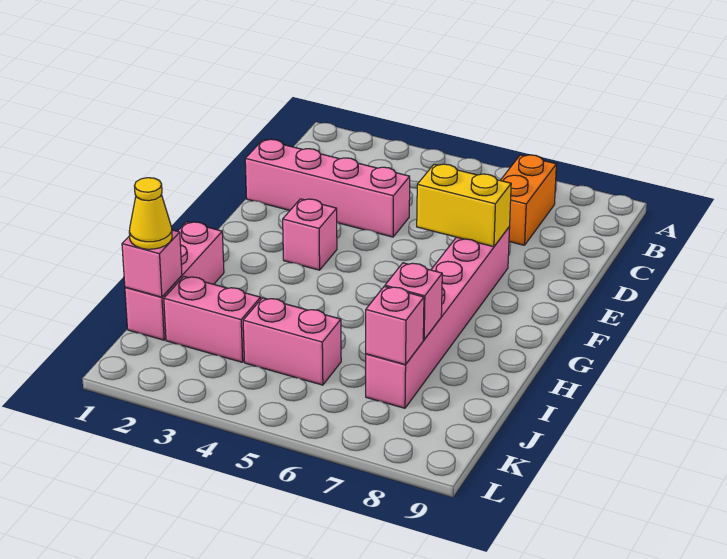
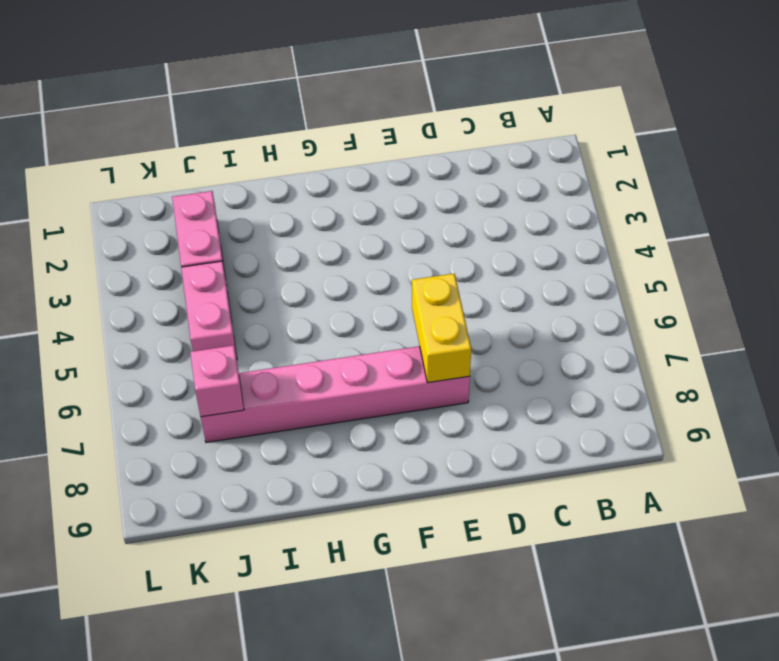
none -> orange brick B7:C7 level 1
none -> pink brick D1:D4 level 1
none -> pink brick F3 level 1

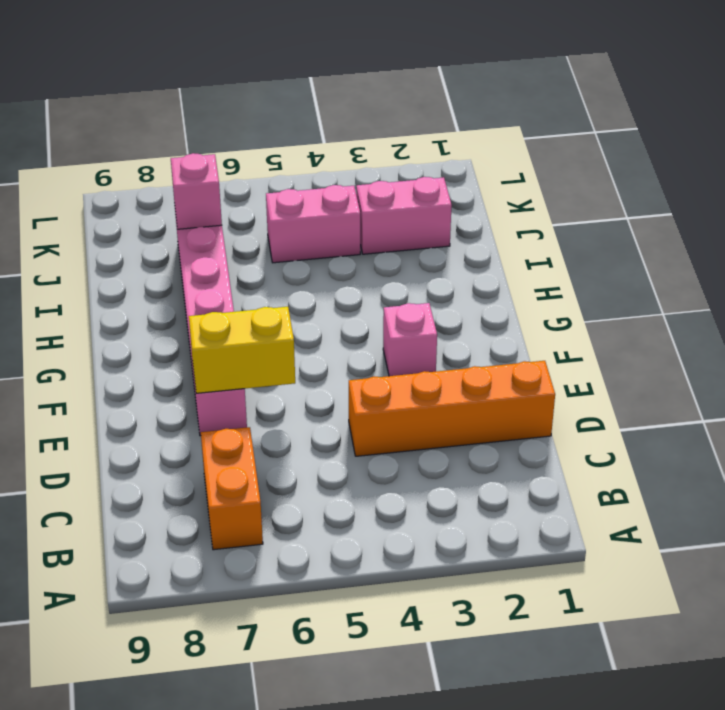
orange brick D1:D4 level 1 -> pink brick D1:D4 level 1
none -> pink brick H1:J1 level 1
none -> pink brick I7 level 2
none -> pink brick J1 level 2

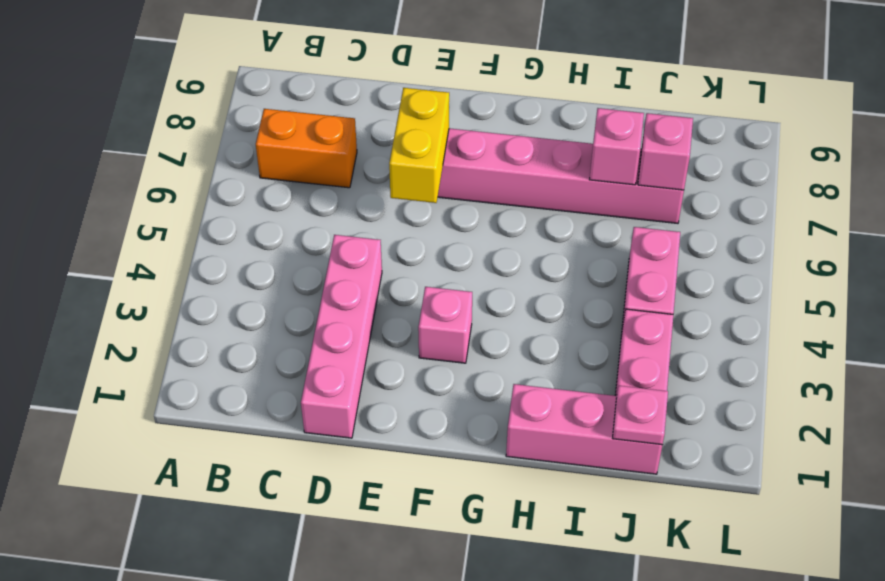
pink plate J1 level 2 -> pink brick J1 level 2
none -> yellow cone J1 level 3

